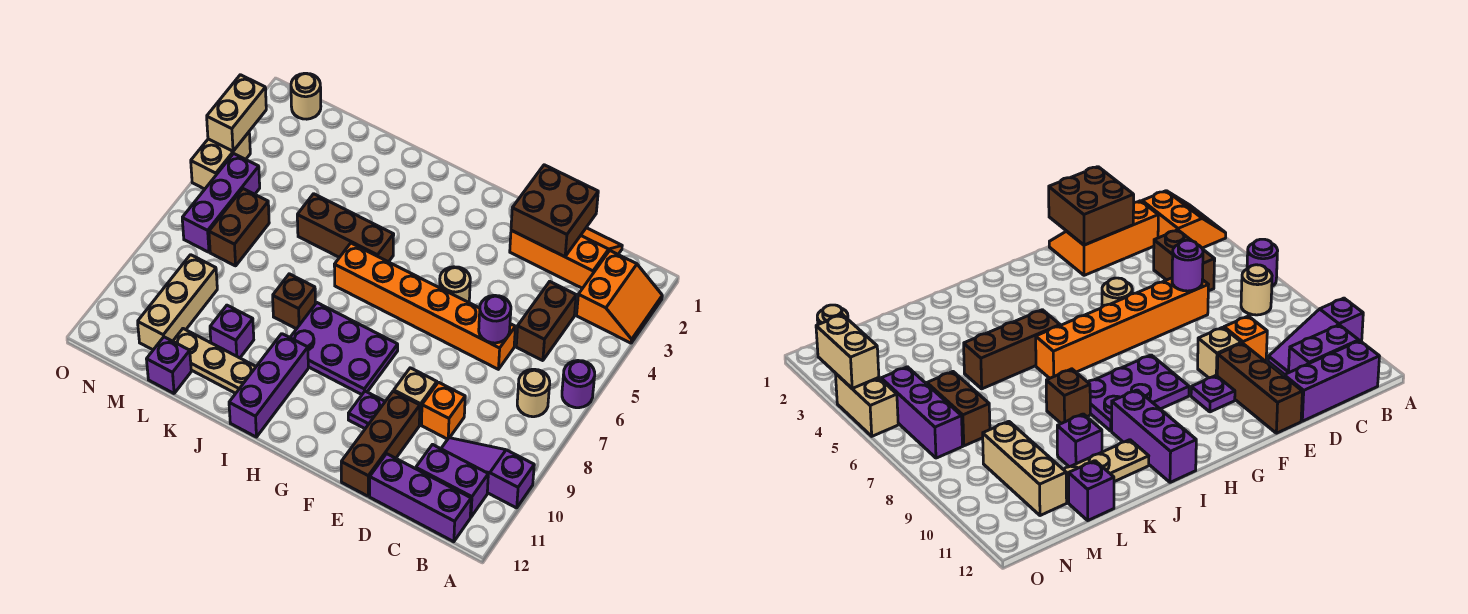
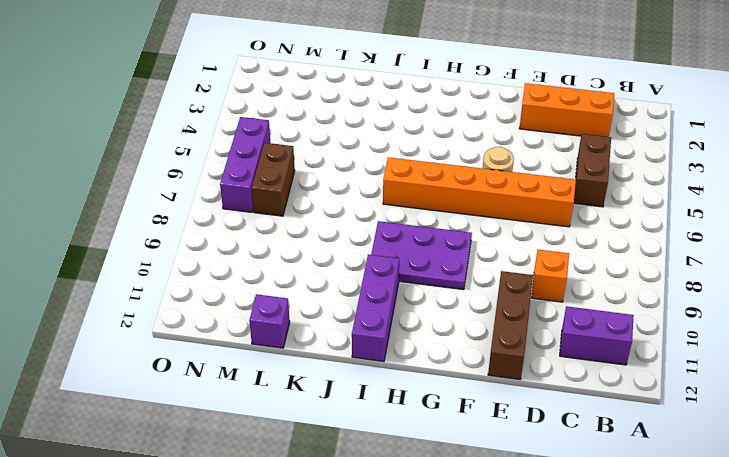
none -> orange slope A2:B3 level 1 top B
none -> purple round brick A6 level 1
none -> purple slope A10:C10 level 1 top A

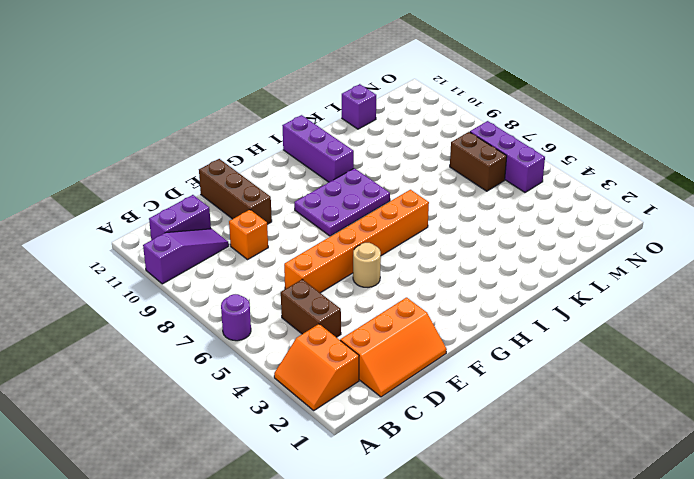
none -> tan round brick B7 level 1
none -> purple brick B12:D12 level 1
none -> tan brick E9 level 1

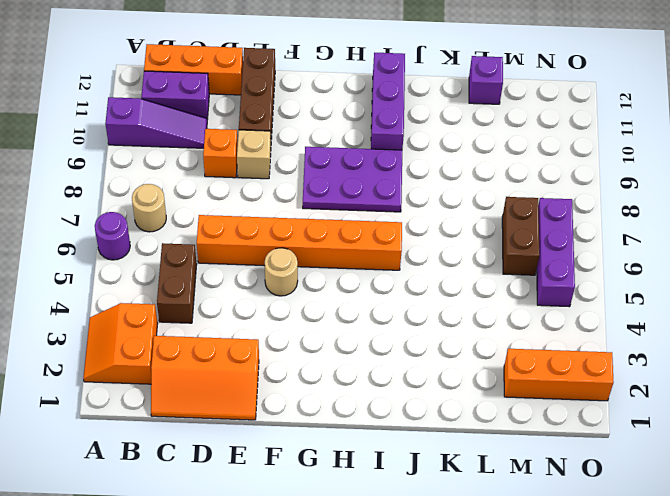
orange brick B12:D12 level 1 -> purple brick B12:D12 level 1
orange brick M2:O2 level 1 -> none
none -> purple plate F10 level 1
none -> brown brick I5:K5 level 1
none -> brown brick J8 level 1

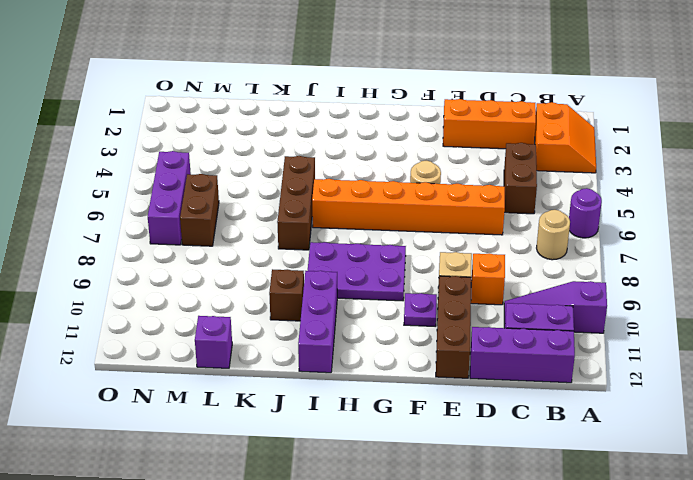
brown brick J5:J7 level 1 -> brown brick I5:K5 level 1
brown brick J10 level 1 -> brown brick J8 level 1
none -> tan plate J11:L11 level 1
none -> purple brick K10 level 1
none -> tan brick M9:M11 level 1

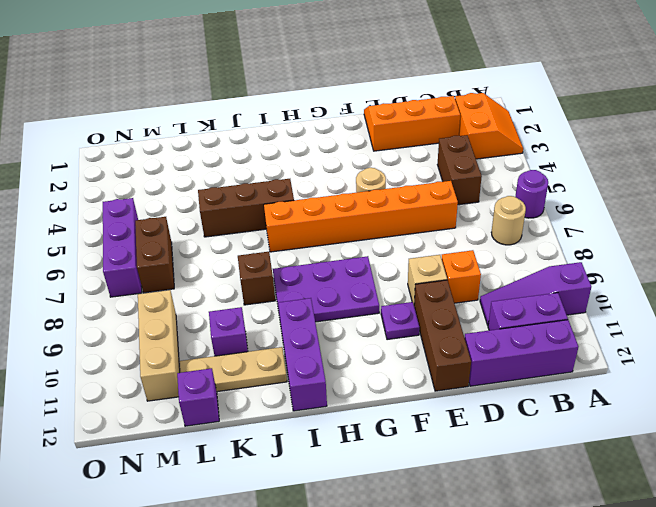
none -> tan round brick N1 level 1
none -> tan brick O4:O5 level 1
none -> brown brick D1:E2 level 2

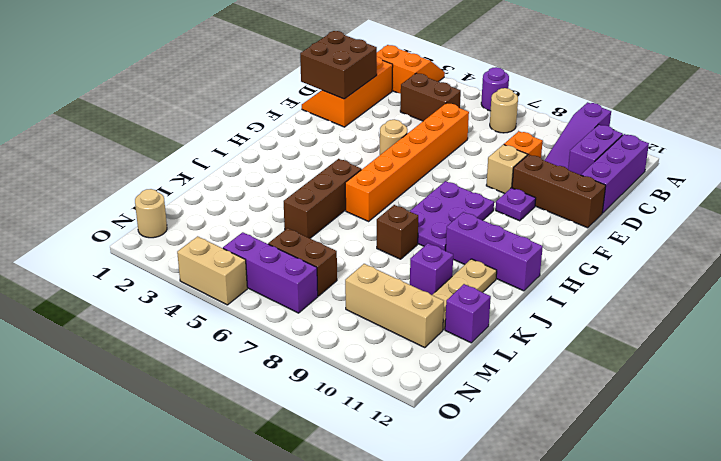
none -> purple round brick D6 level 2
none -> tan brick O3:O4 level 2

